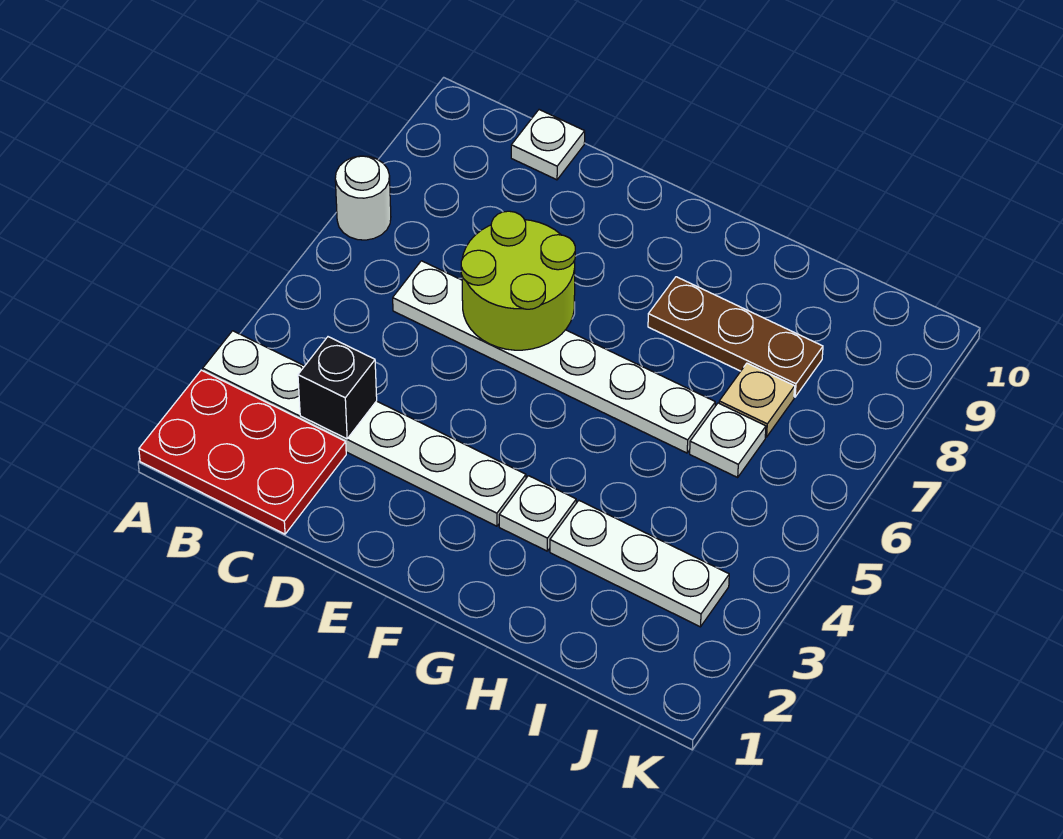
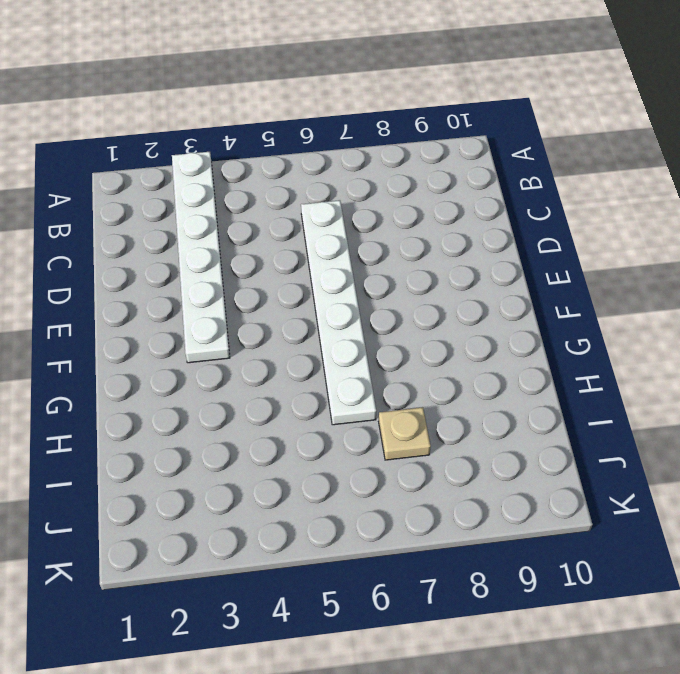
none -> red plate A1:C2 level 1
none -> white round brick A7 level 1
none -> white plate C10 level 1

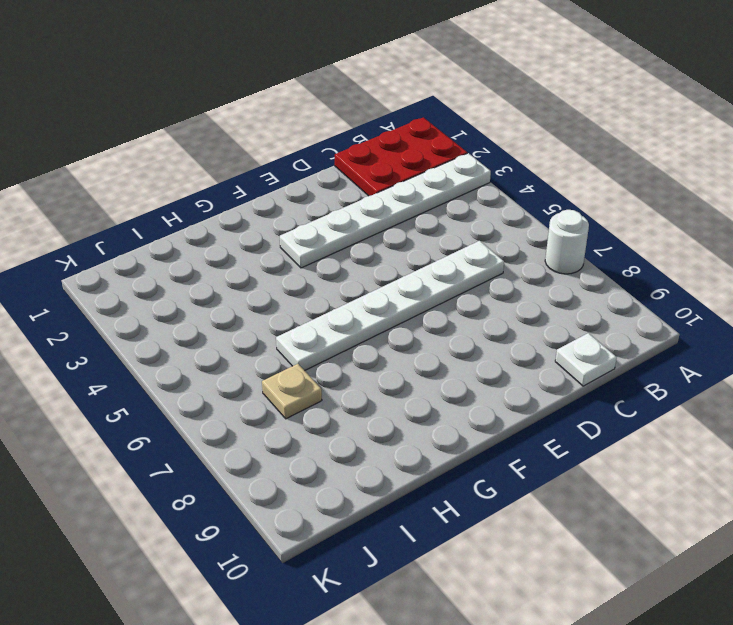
none -> white plate G3 level 1
none -> brown plate G8:I8 level 1
none -> white plate H3:J3 level 1

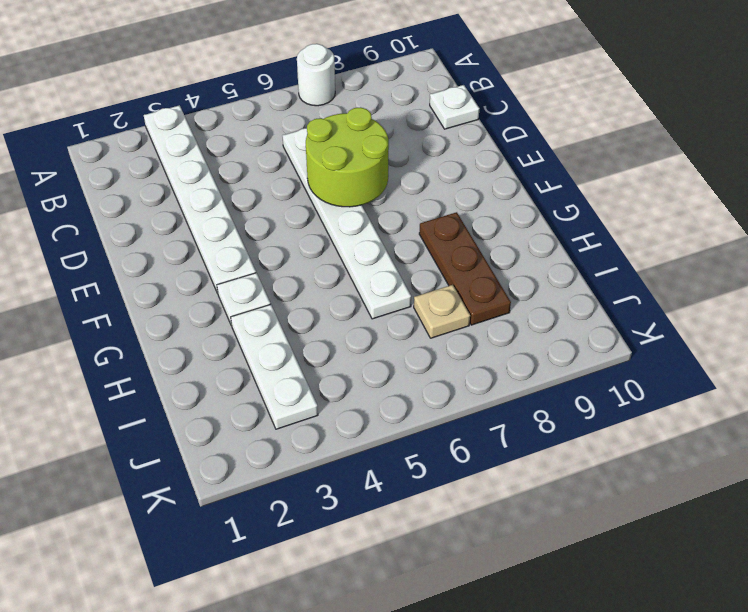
none -> red plate A1:C2 level 1
none -> white plate I6 level 1
none -> black brick C3 level 2

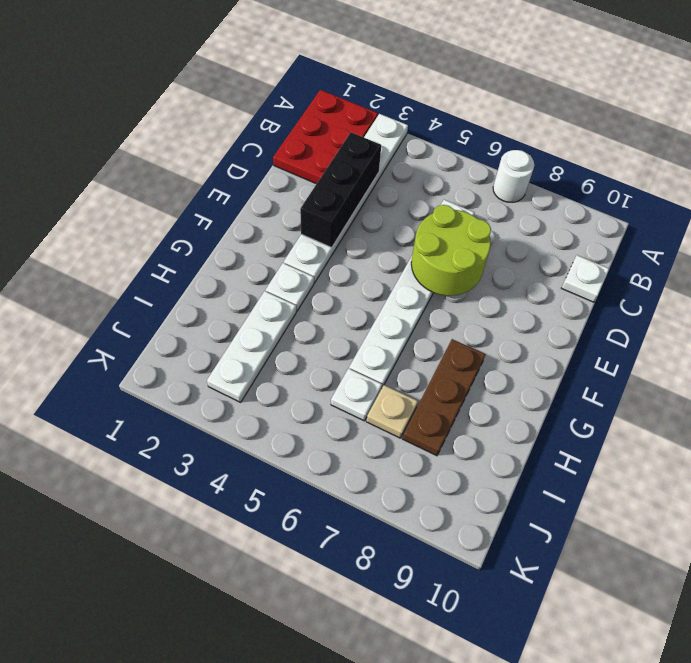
black brick C3:E3 level 2 -> black brick C3 level 2

